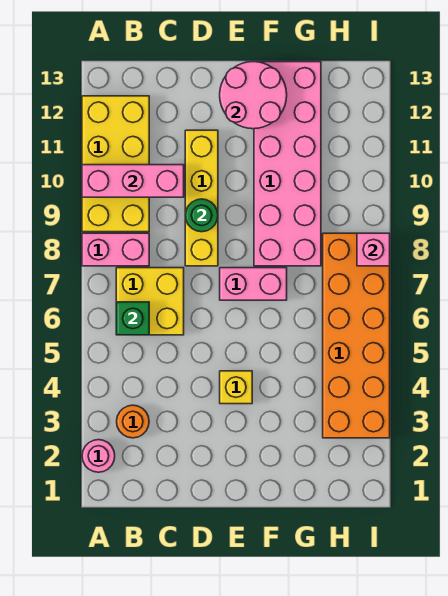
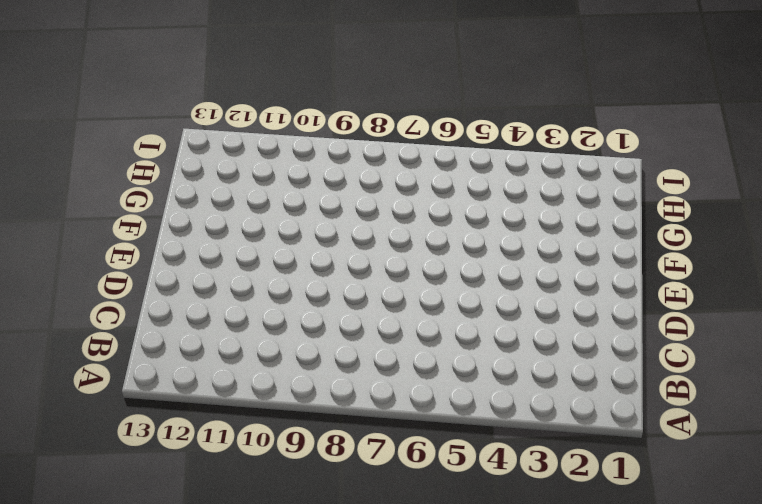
none -> pink round brick A2 level 1
none -> pink brick A8:B8 level 1
none -> yellow brick A9:B12 level 1

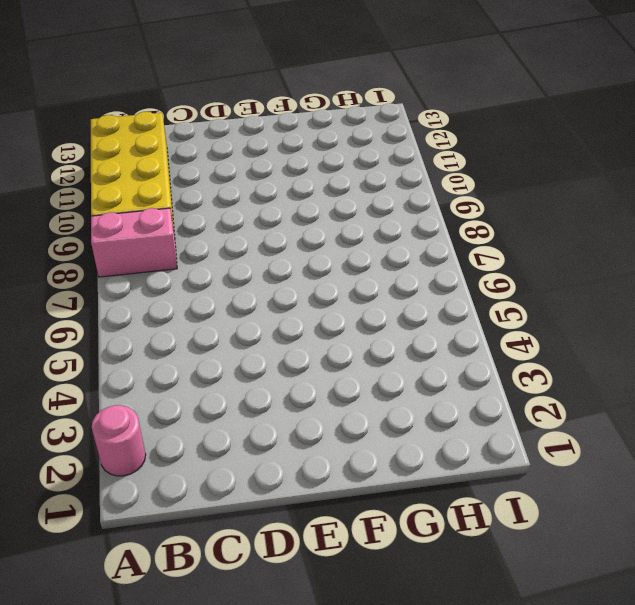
none -> orange round brick B3 level 1
none -> yellow brick B6:C7 level 1
none -> yellow brick D8:D11 level 1

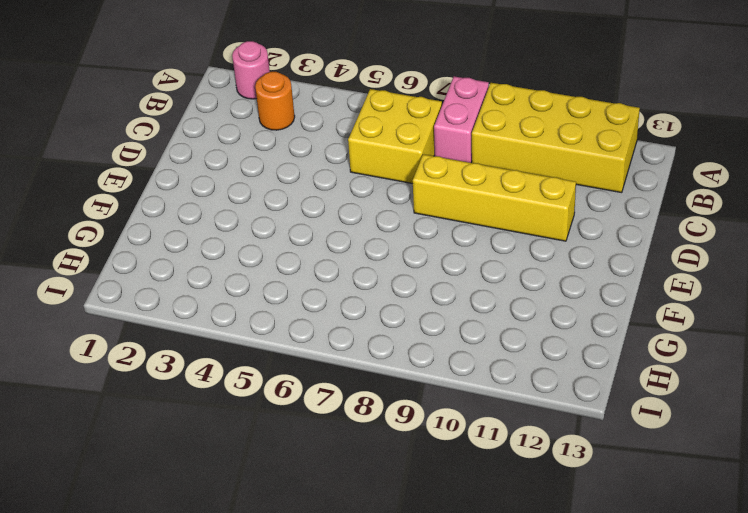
none -> yellow brick E4 level 1
none -> pink brick E7:F7 level 1
none -> pink brick F8:G13 level 1

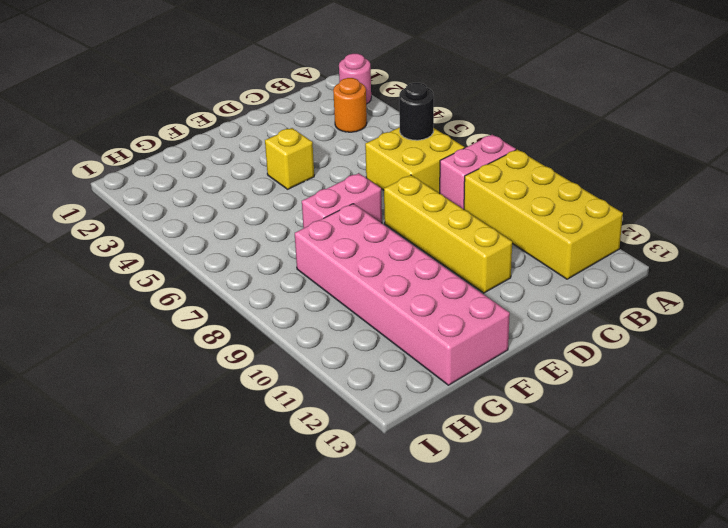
black round brick B6 level 2 -> green brick B6 level 2
none -> orange brick H3:I8 level 1
none -> pink brick A10:C10 level 2
none -> green round brick D9 level 2

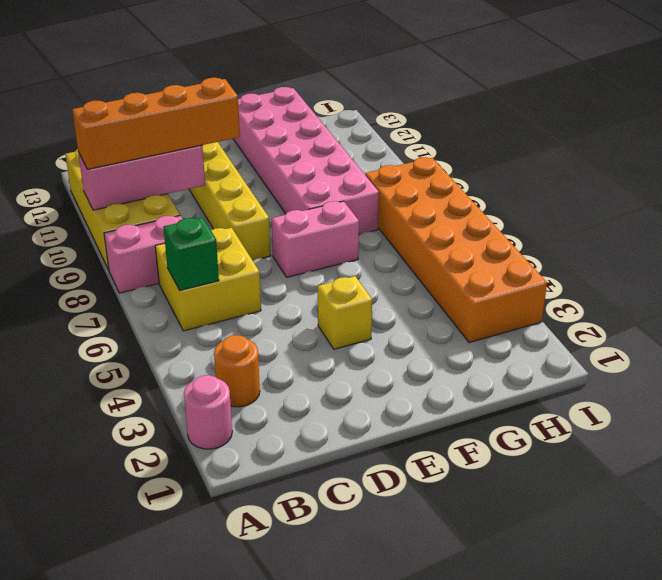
orange brick A10:D10 level 3 -> none
none -> green round brick D9 level 2
none -> pink round brick E12:F13 level 2
none -> pink brick I8 level 2

